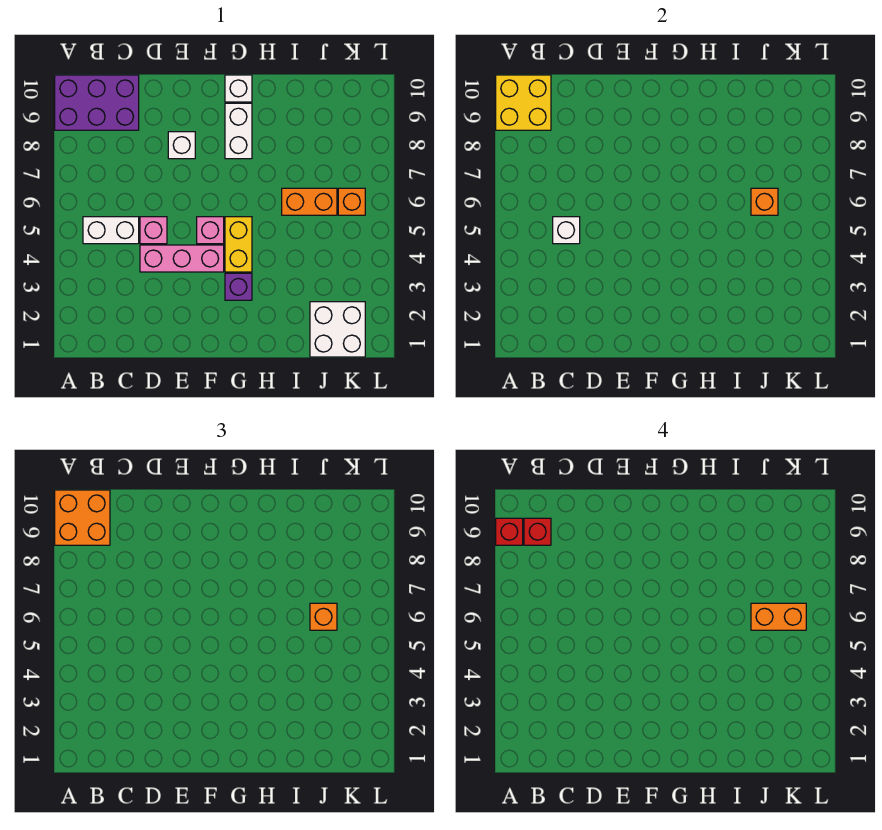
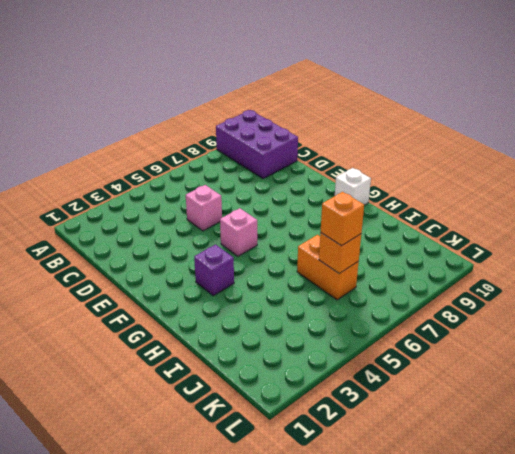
none -> white brick B5:C5 level 1
none -> pink brick D4:F4 level 1
none -> white brick E8 level 1

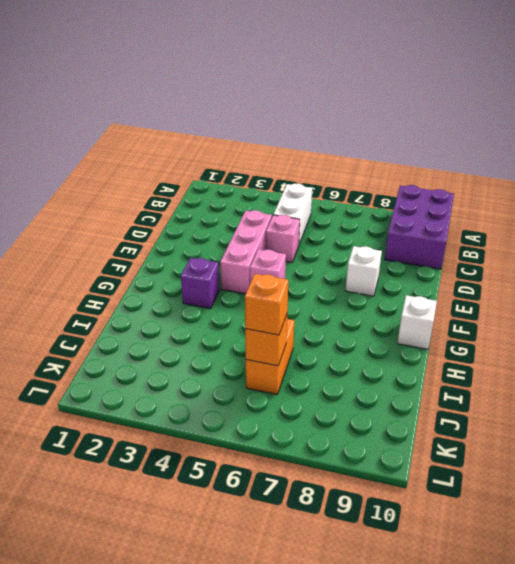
none -> yellow brick G4:G5 level 1
none -> white brick G8:G9 level 1
none -> white brick J1:K2 level 1

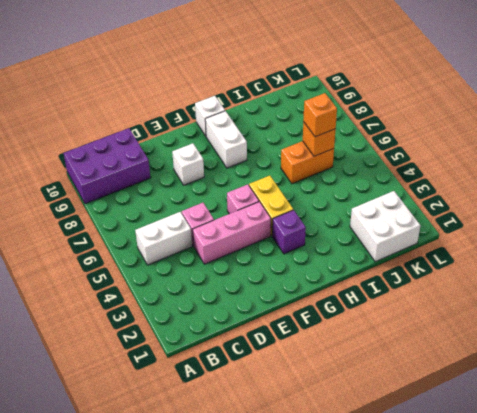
none -> orange brick K6 level 1
none -> yellow brick A9:B10 level 2
none -> white brick C5 level 2

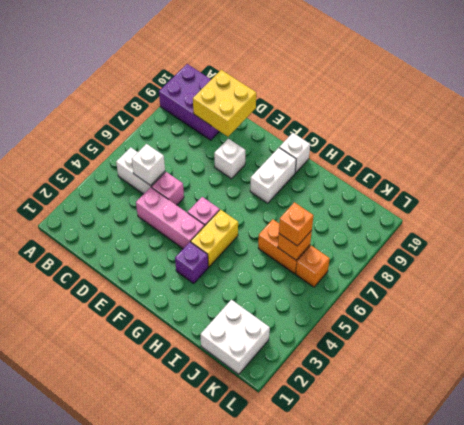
yellow brick C9:D10 level 2 -> yellow brick A9:B10 level 2
none -> orange brick A9:B10 level 3
none -> red brick A9 level 4
none -> red brick B9 level 4

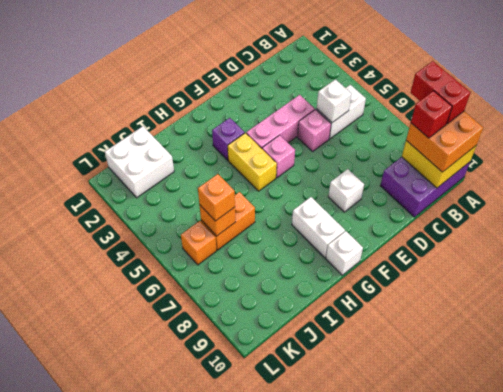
red brick A8:A9 level 4 -> red brick A9 level 4
none -> orange brick J6:K6 level 4

